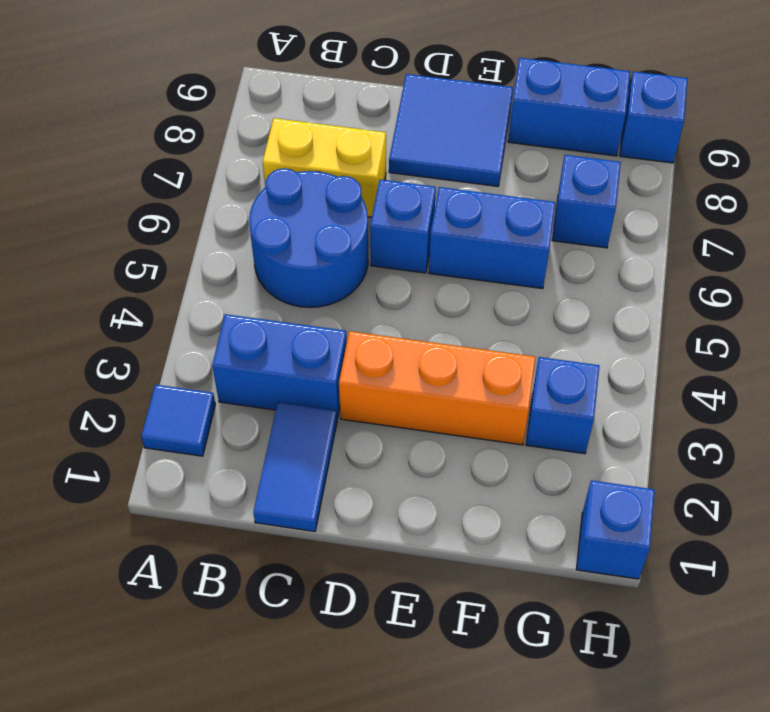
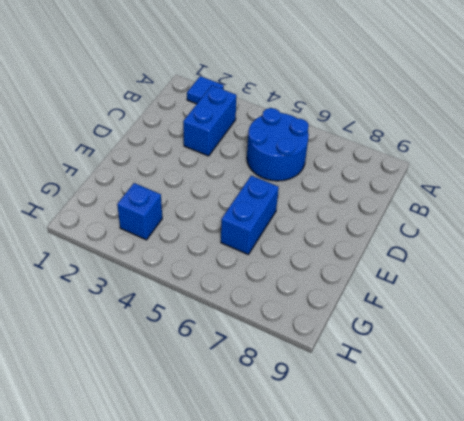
none -> yellow brick B7:C7 level 1
none -> blue tile C1:C2 level 1
none -> orange brick D3:F3 level 1

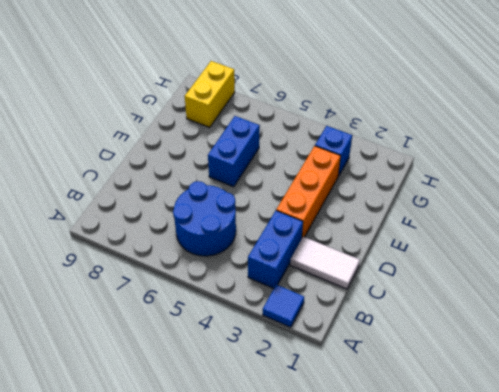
white tile C1:C2 level 1 -> blue tile C1:C2 level 1
yellow brick G8:H8 level 1 -> yellow brick B7:C7 level 1
none -> blue brick D6 level 1
none -> blue tile D8:E9 level 1
none -> blue brick F9:G9 level 1

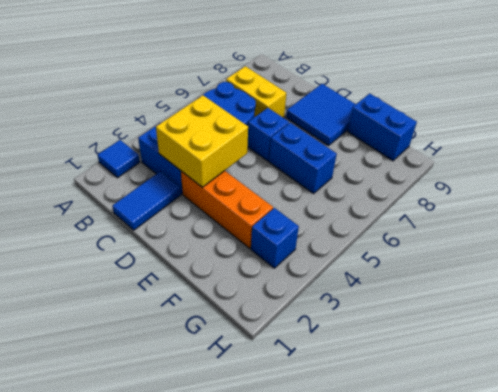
yellow brick C3:D4 level 2 -> none
none -> blue brick G7 level 1
none -> blue brick H1 level 1
none -> blue brick H9 level 1

